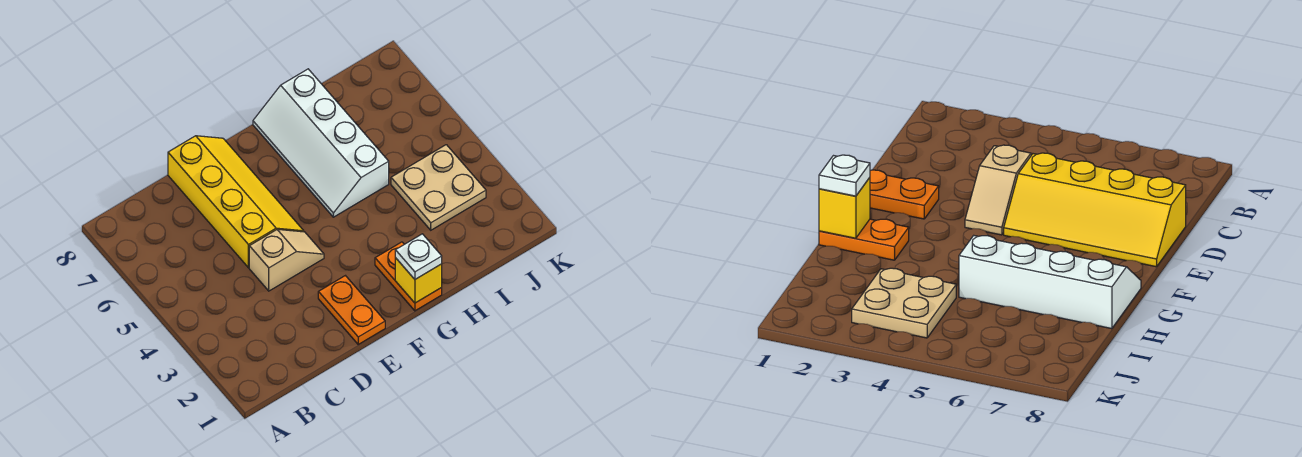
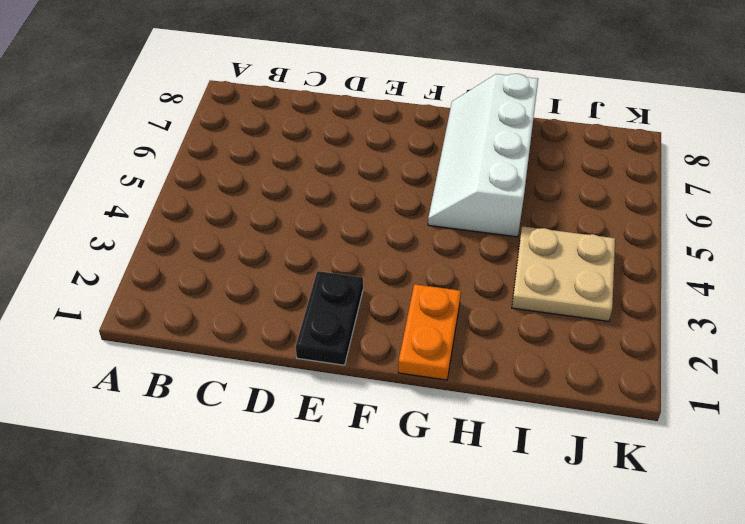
black plate E1:E2 level 1 -> orange plate E1:E2 level 1
none -> tan slope D4:E4 level 1 top D
none -> yellow slope D5:E8 level 1 top D

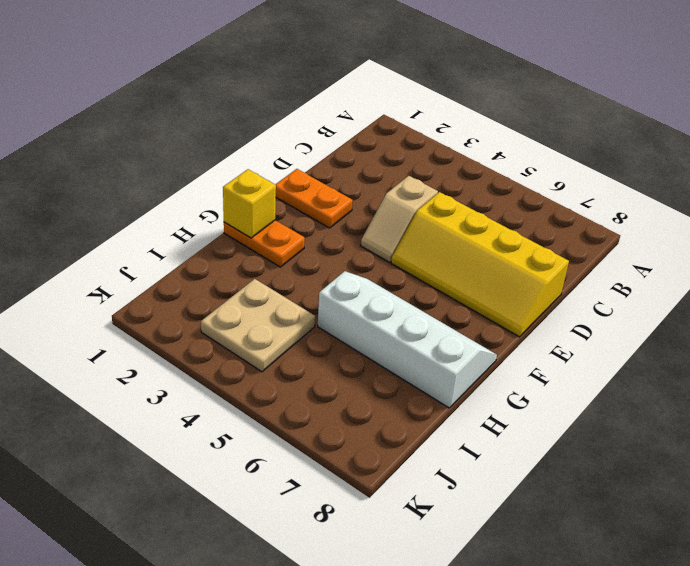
none -> white plate G1 level 3

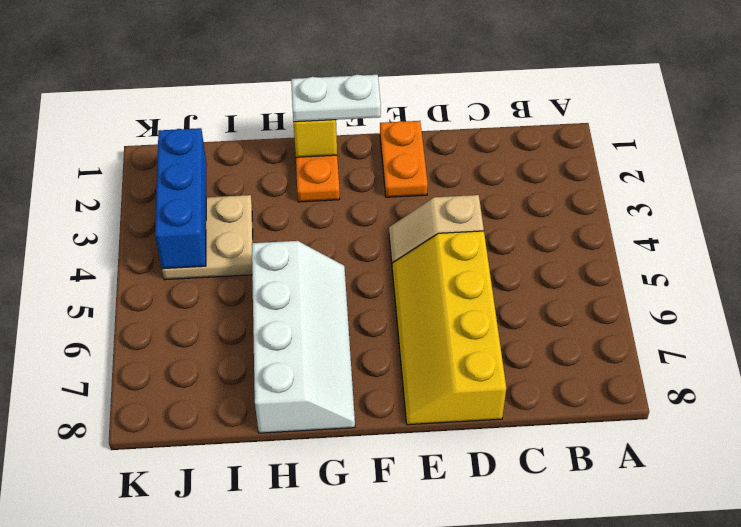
white plate F1:G1 level 3 -> white plate G1 level 3
blue brick J2:J4 level 2 -> none

